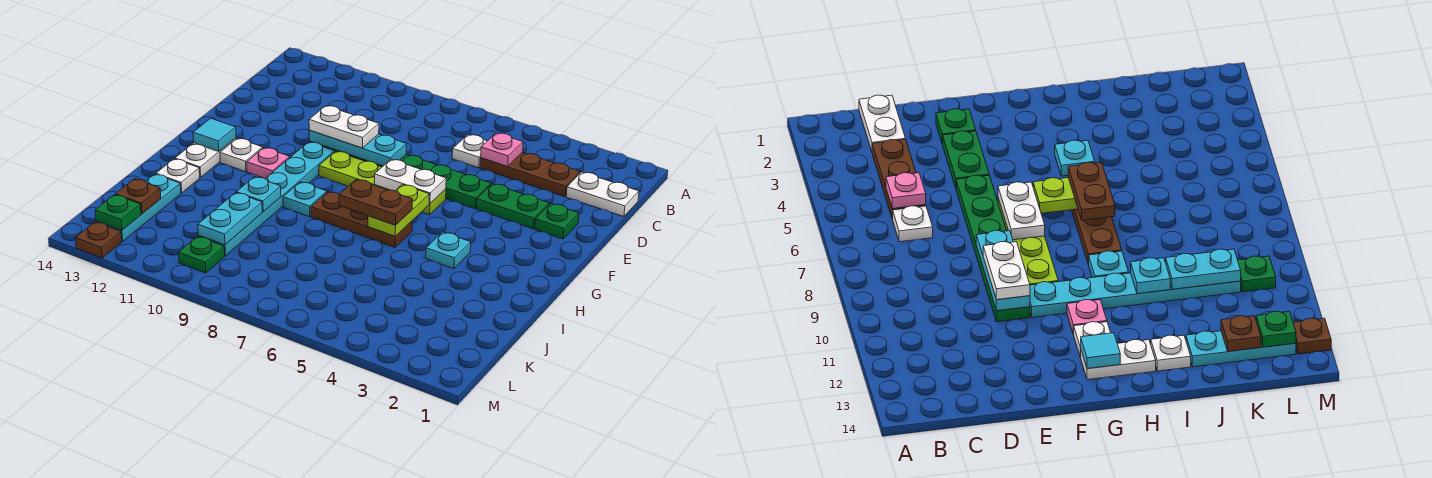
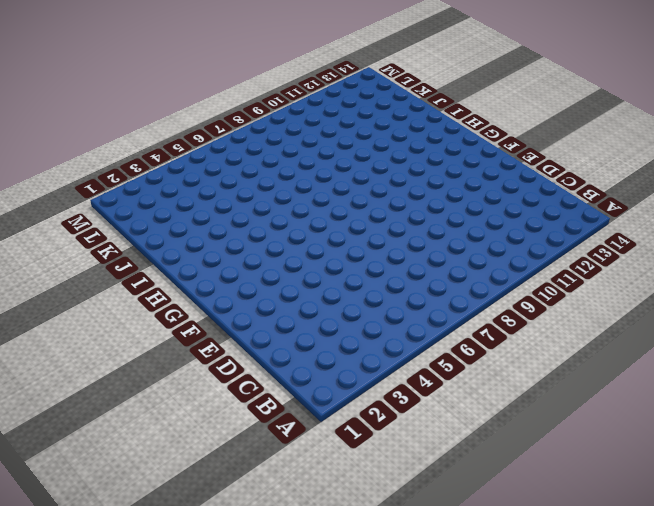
none -> white plate C1:C2 level 1
none -> brown plate C3:C5 level 1
none -> white plate C6 level 1

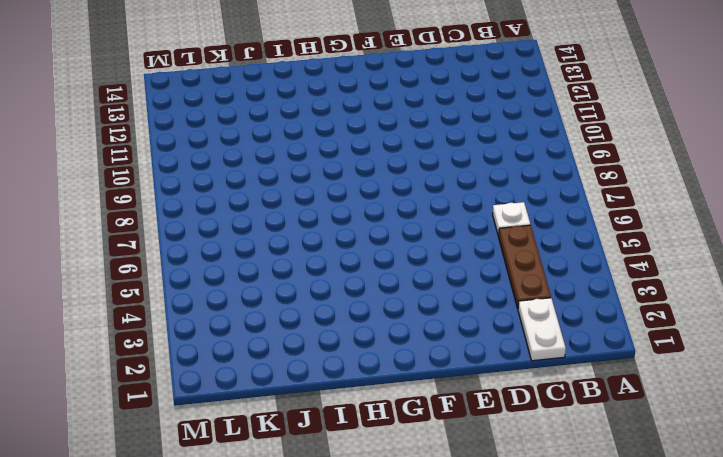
none -> green plate E2 level 1
none -> green plate E3:E4 level 1
none -> green plate E5:E10 level 1

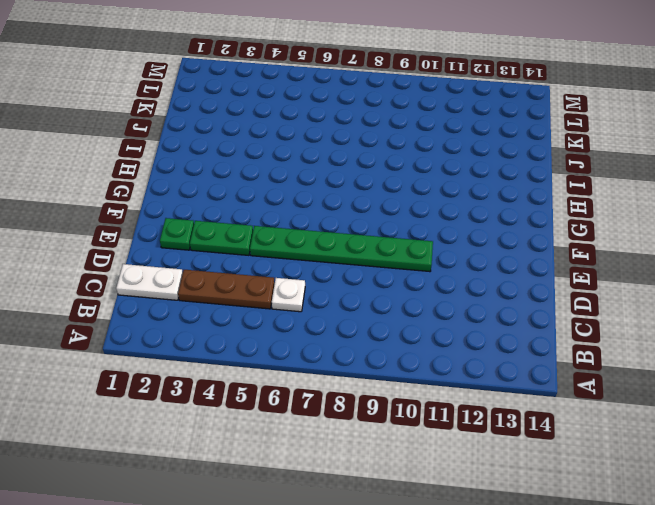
none -> lime plate F6:F9 level 1
none -> cyan plate F10:K10 level 1
none -> pink plate G11 level 1

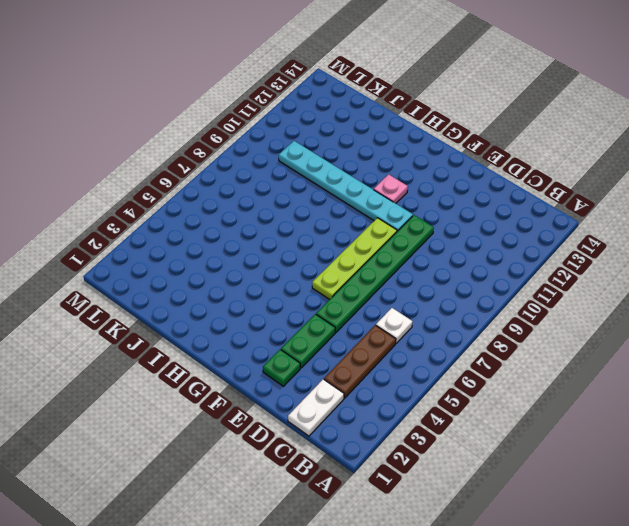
none -> white plate G12 level 1
none -> white plate G13:H13 level 1
none -> cyan plate H4 level 1

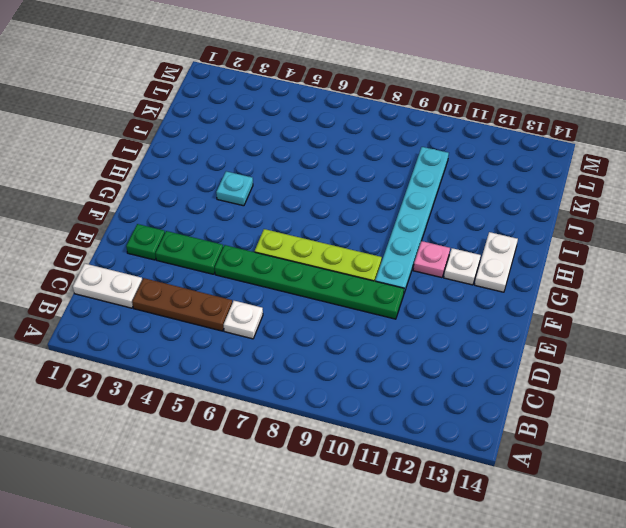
none -> brown plate H6:H8 level 1
none -> cyan plate H9 level 1
none -> white plate I13 level 1

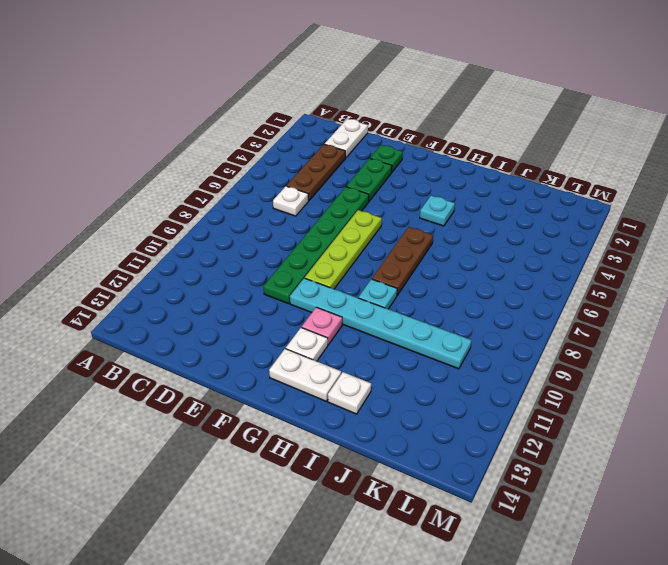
none -> cyan plate J13:L13 level 1
none -> green plate L10 level 1
none -> brown plate M13 level 1

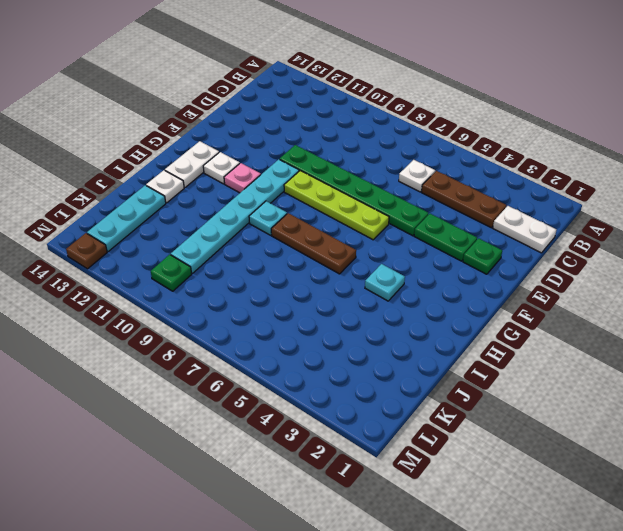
none -> pink plate C5 level 2
none -> cyan plate E8:E10 level 2
none -> white plate F6:F7 level 2

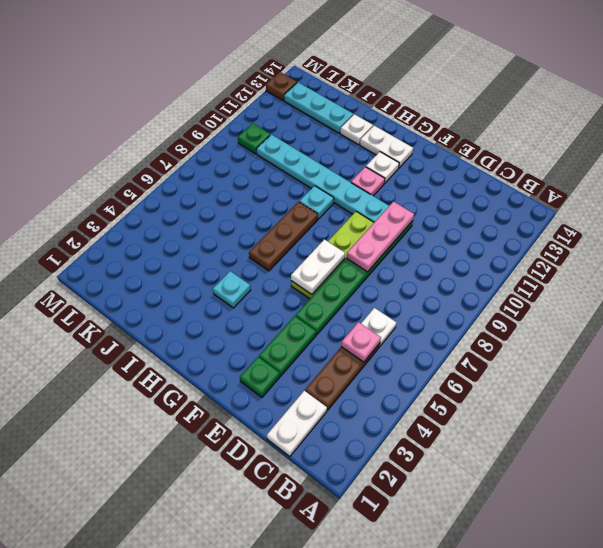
pink plate E8:E10 level 2 -> cyan plate E8:E10 level 2
none -> lime plate G6:H6 level 2
none -> cyan tile G13 level 2
none -> cyan plate I10 level 2

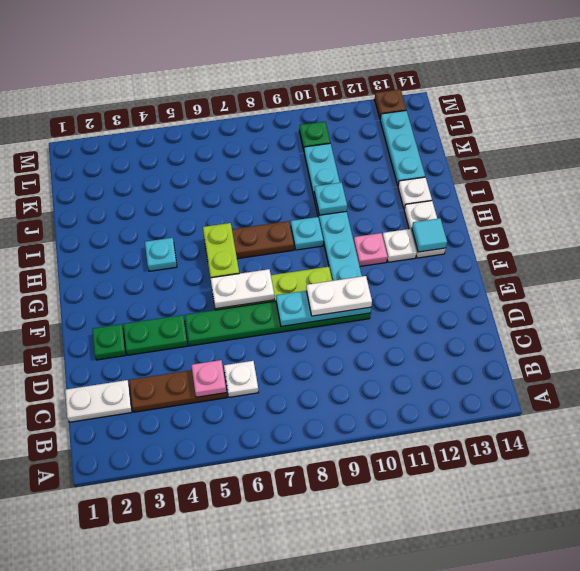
none -> cyan plate J10:K10 level 2
none -> brown plate K13 level 2
none -> green plate L13 level 2

